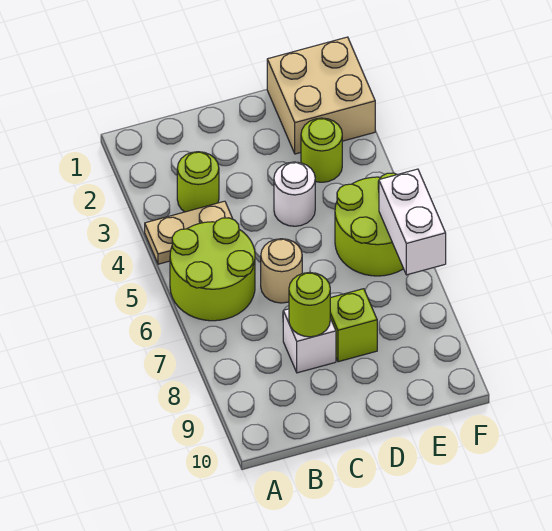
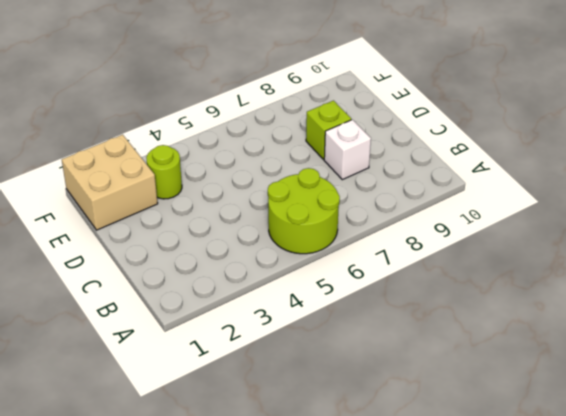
none -> tan plate A4:B4 level 1
none -> lime round brick B3 level 1
none -> tan round brick C6 level 1

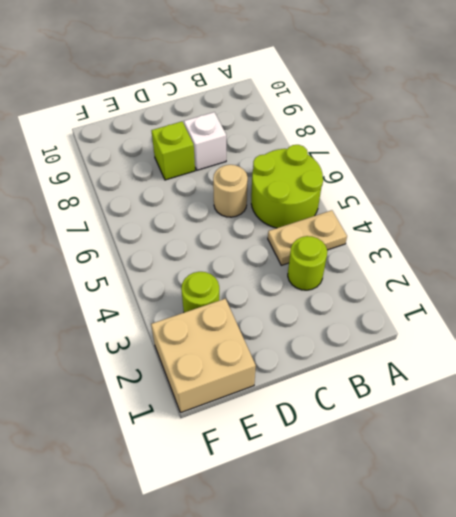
none -> white round brick D4 level 1
none -> lime round brick E5:F6 level 1
none -> lime round brick C8 level 2

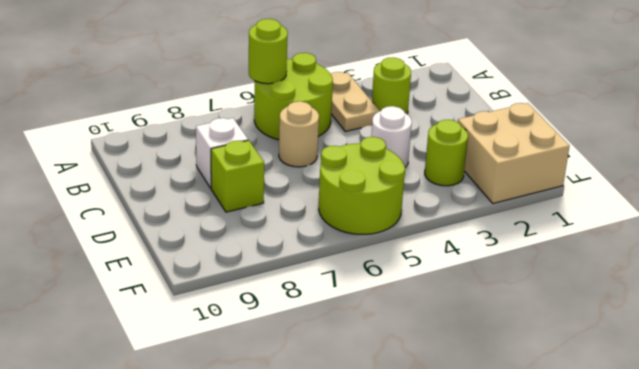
lime round brick A6 level 2 -> lime round brick C8 level 2
none -> white brick F6:F7 level 2

